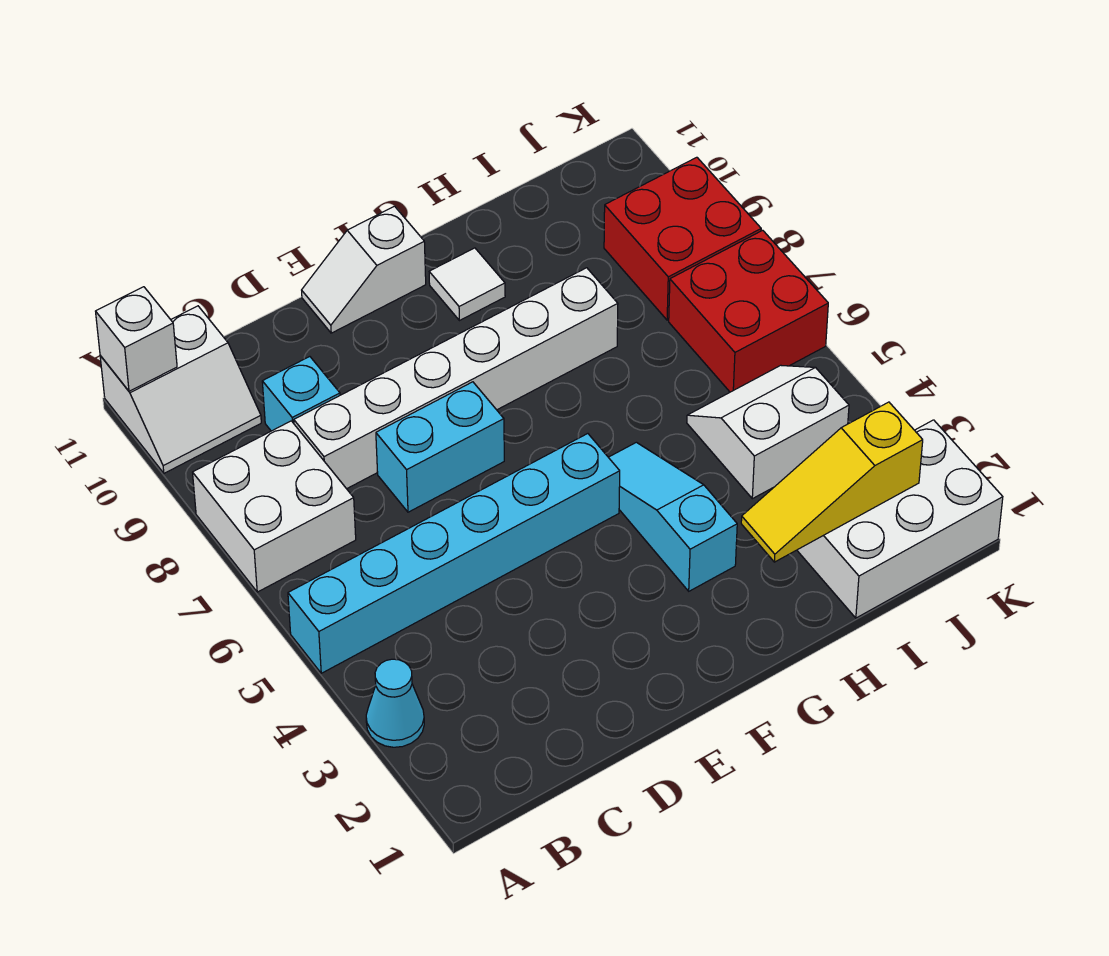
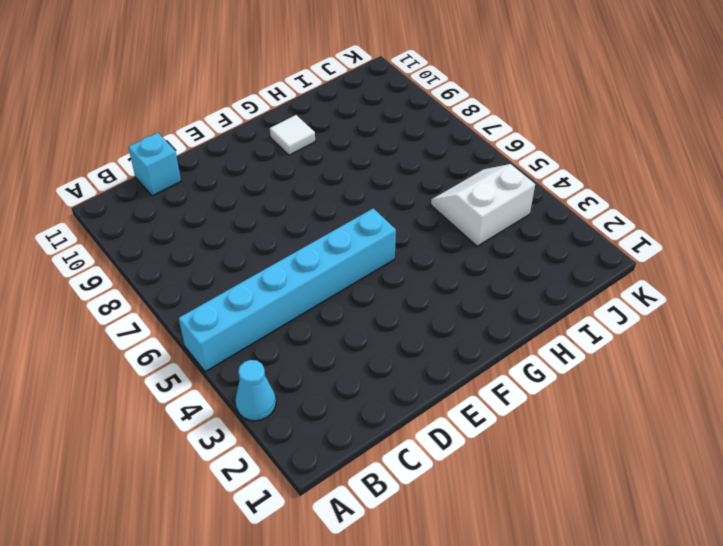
cyan brick C11 level 1 -> cyan brick C9 level 1
none -> white brick A7:B8 level 1
none -> white slope A10:B11 level 1 top 11
none -> white brick C8:H8 level 1

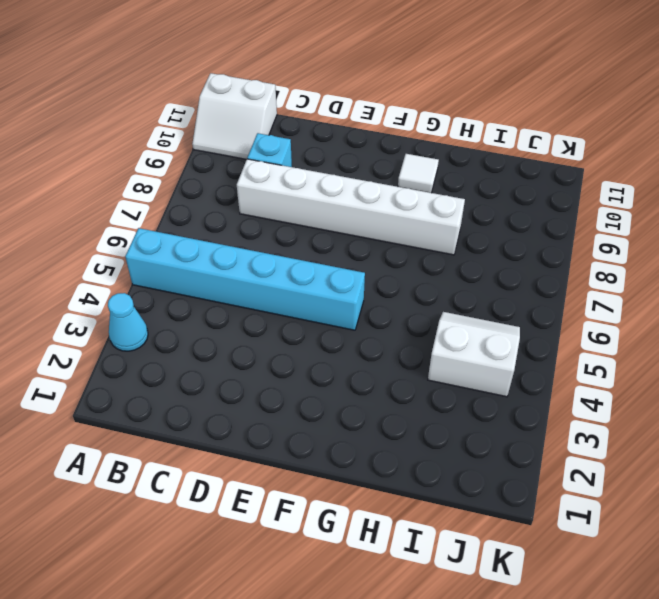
none -> white brick A7:B8 level 1
none -> cyan brick D7:E7 level 1
none -> white slope E11:F11 level 1 top F

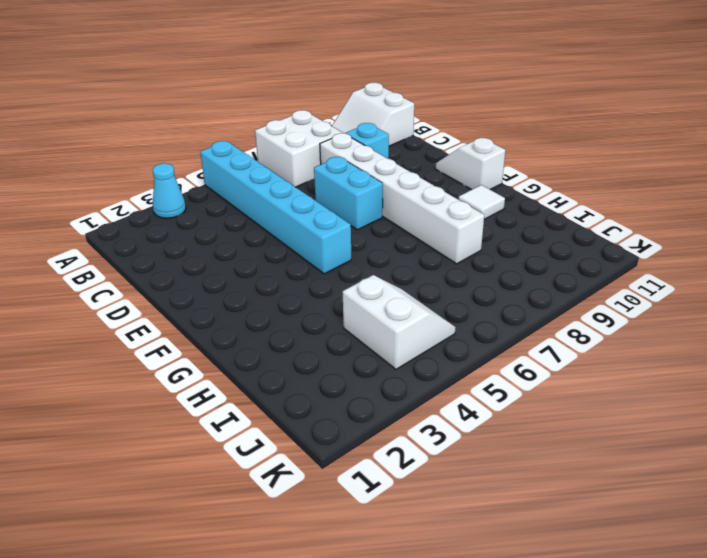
none -> cyan slope G3:G5 level 1 top 3
none -> white brick I1:K2 level 1
none -> red brick J6:K7 level 1

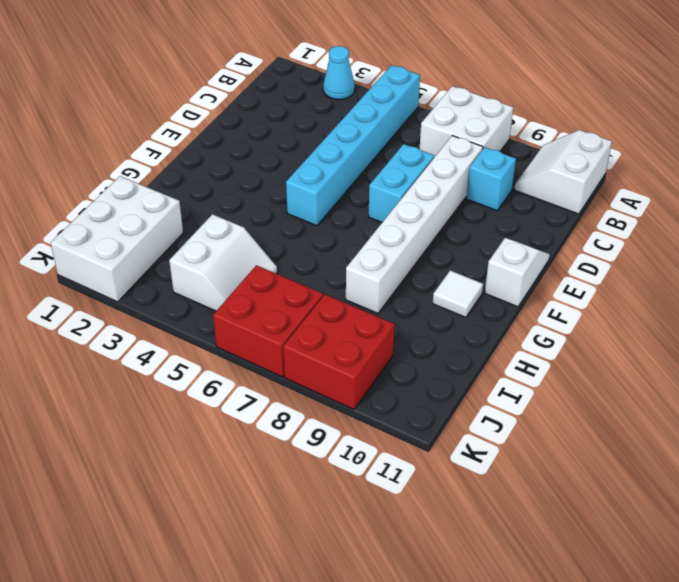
none -> cyan slope G3:G5 level 1 top 3
none -> white brick A11 level 2
none -> yellow slope H2:J2 level 2 top J

